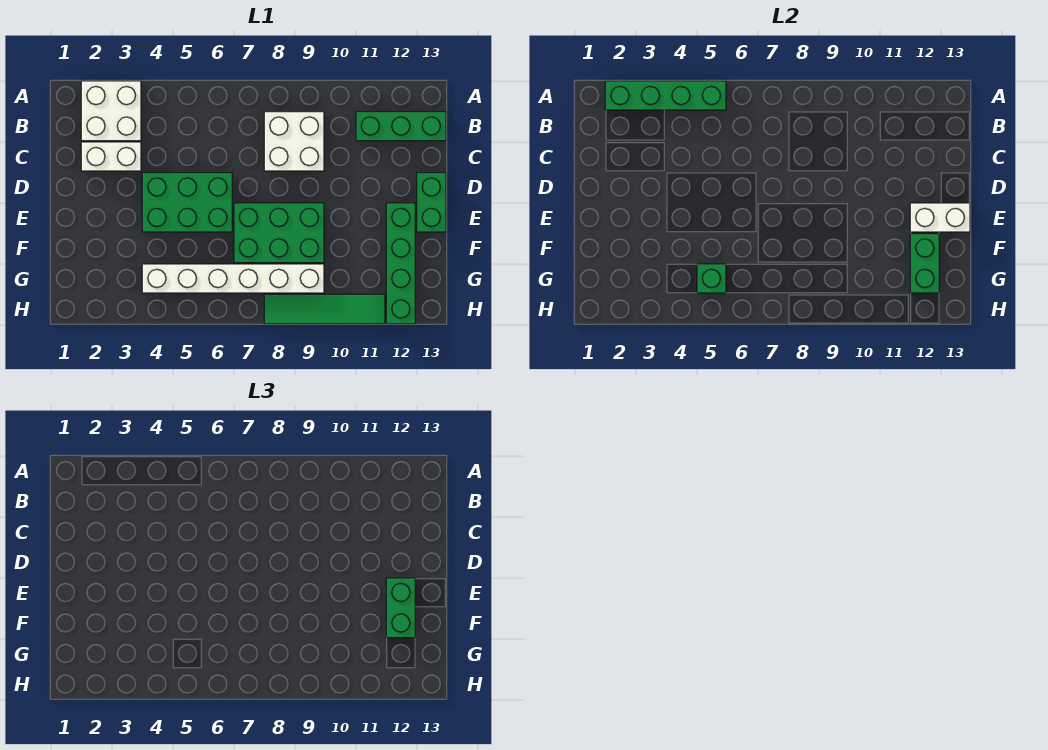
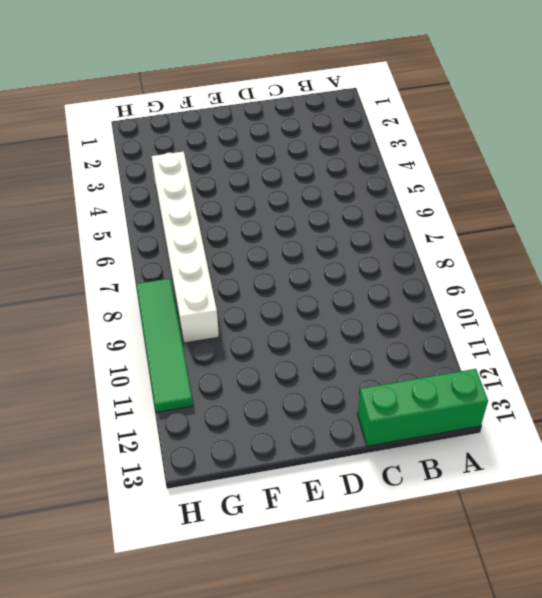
green brick A13:C13 level 1 -> green brick B11:B13 level 1
none -> white brick A2:B3 level 1
none -> white brick B8:C9 level 1
none -> white brick C2:C3 level 1

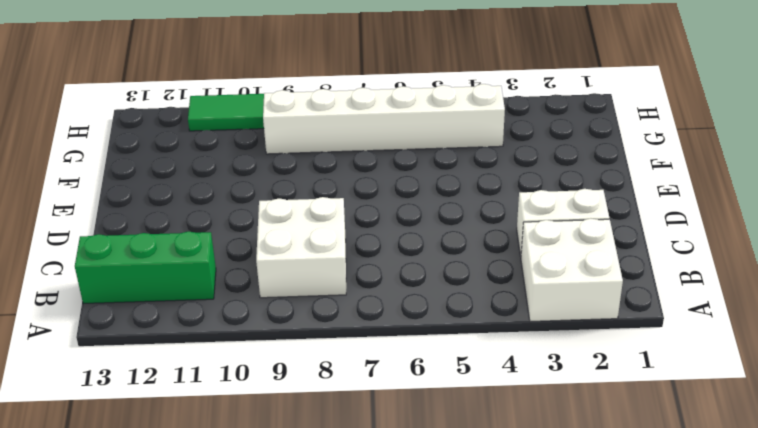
none -> green brick D4:E6 level 1
none -> green brick D13:E13 level 1
none -> green brick E7:F9 level 1

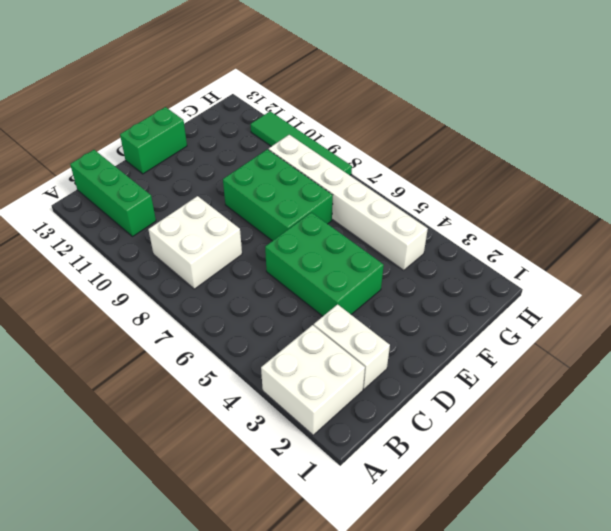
none -> green brick E12:H12 level 1
none -> green brick A2:A5 level 2
none -> white brick E12:E13 level 2

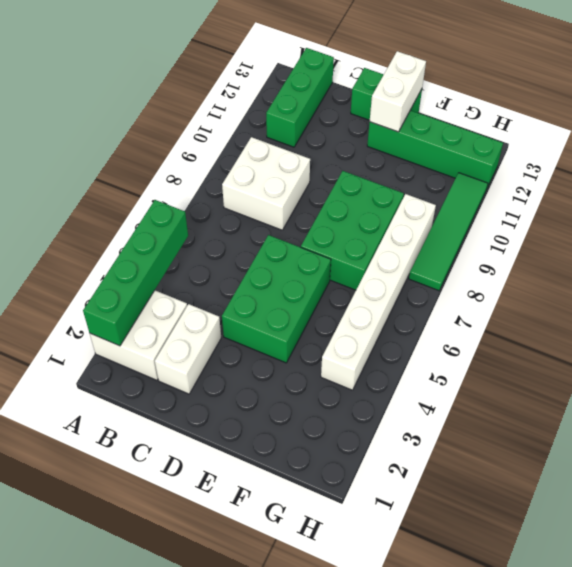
none -> green brick F12:G12 level 2
none -> green brick G5 level 2
none -> green brick E12:F12 level 3

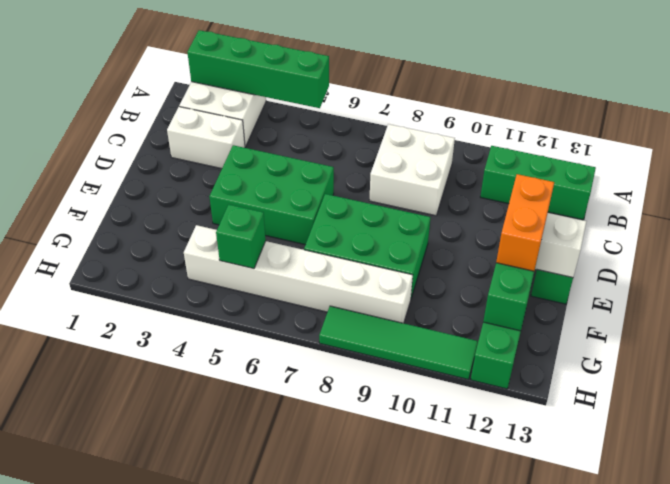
orange brick E12:F12 level 3 -> green brick E12:F12 level 3

